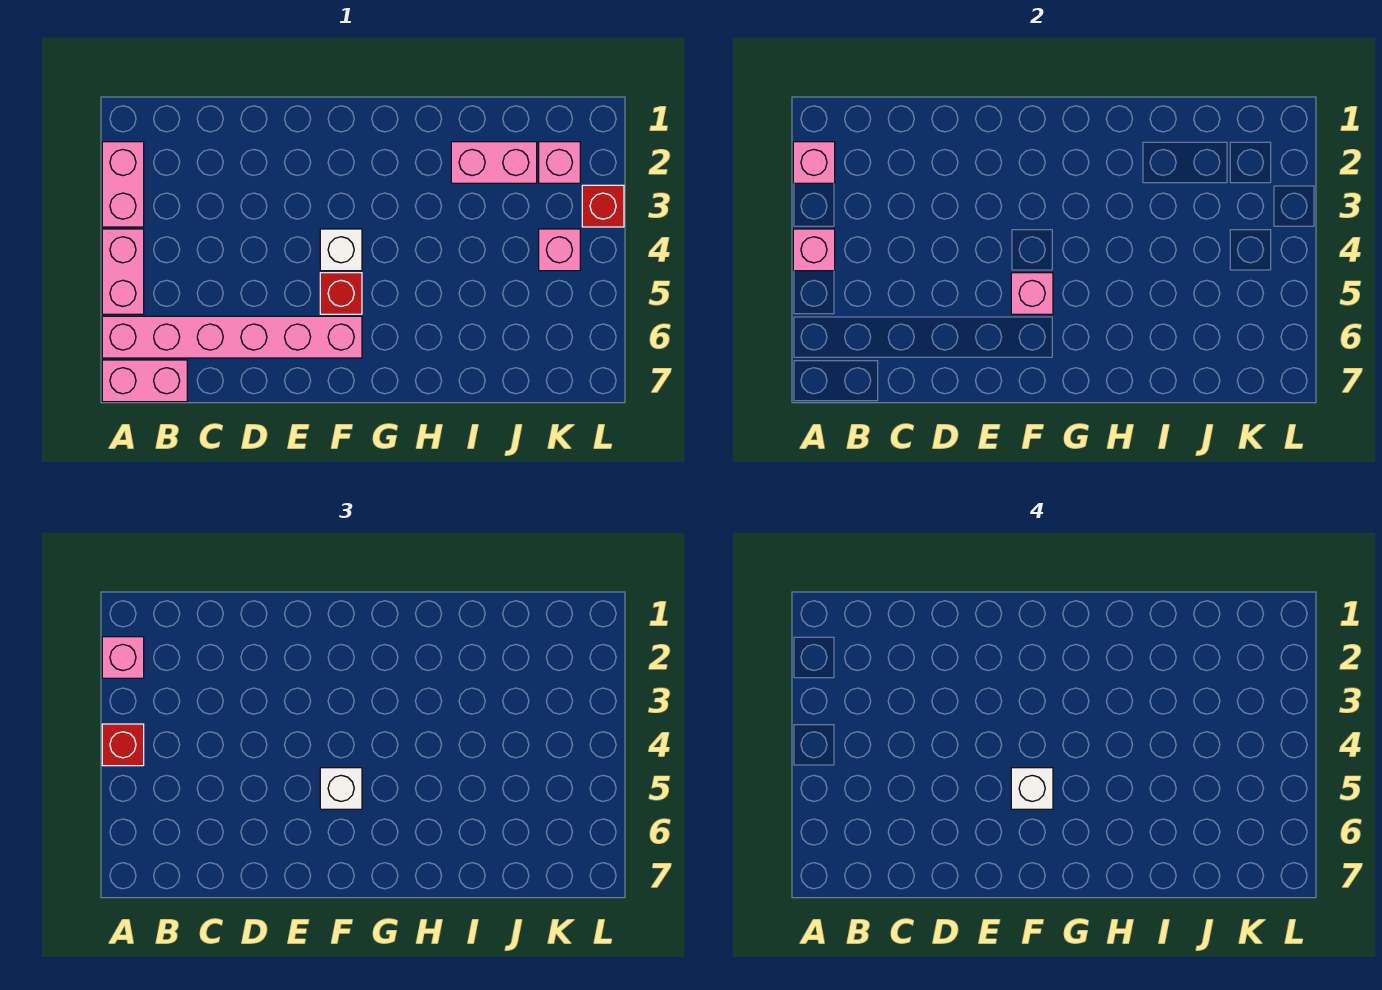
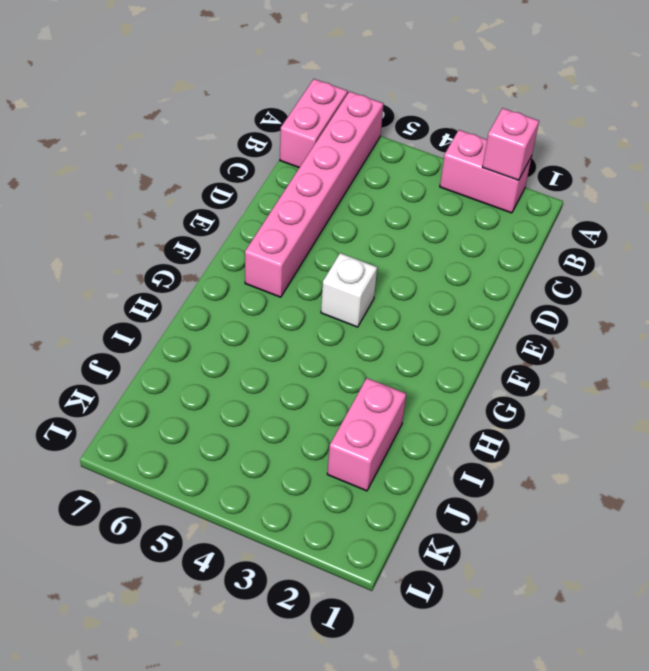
none -> pink brick A4:A5 level 1
none -> red brick F5 level 1
none -> pink brick K2 level 1

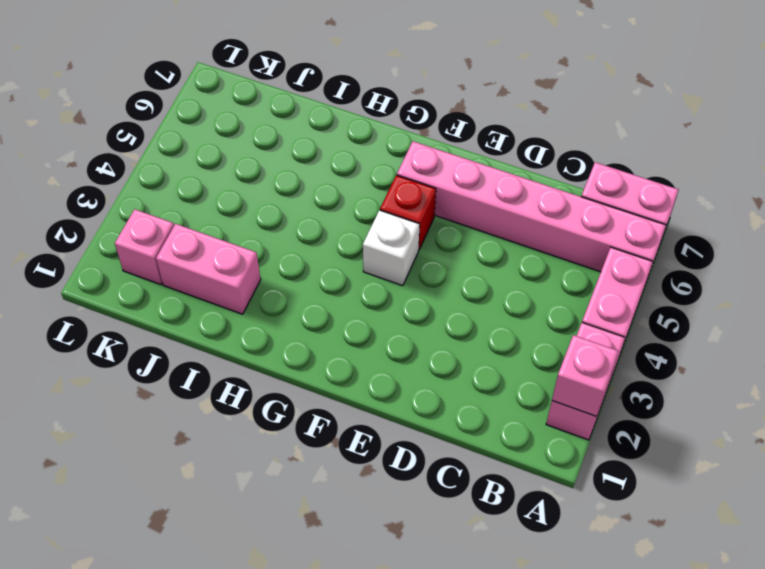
none -> pink brick K4 level 1
none -> red brick L3 level 1
none -> pink brick A4 level 2

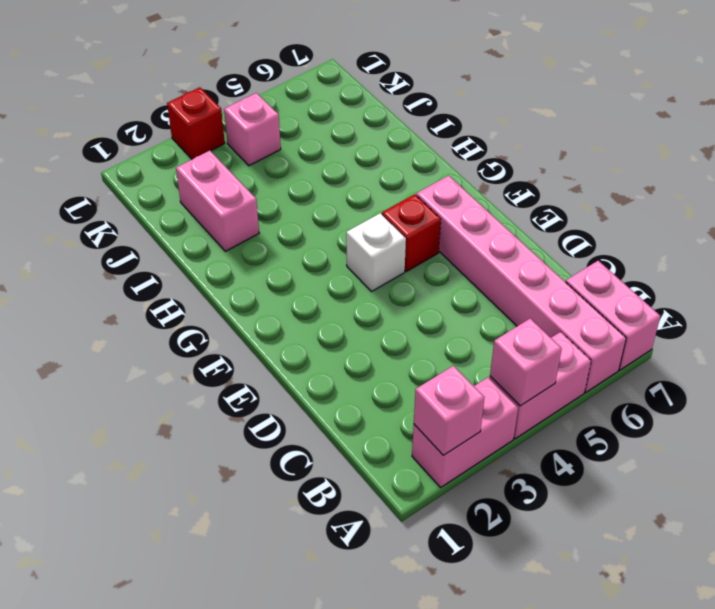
none -> pink brick K2 level 1
none -> pink brick F5 level 2
none -> pink brick A2 level 3

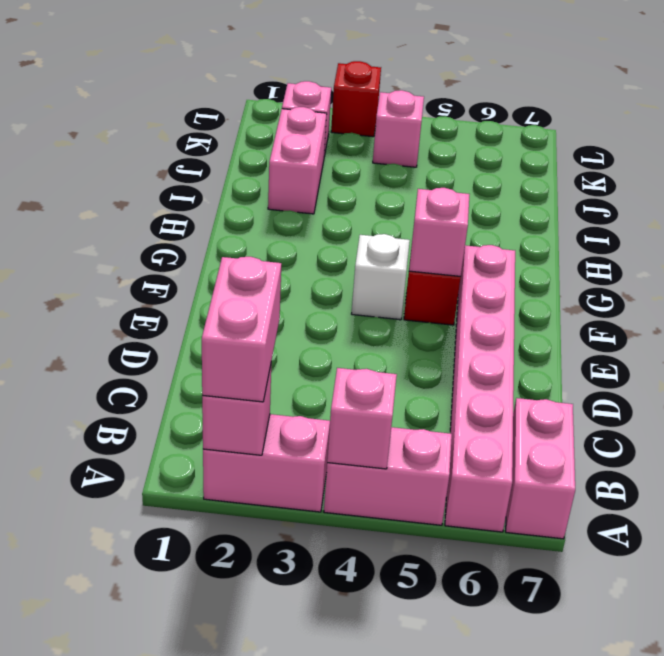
pink brick A2:B2 level 3 -> pink brick A2 level 3
none -> red brick A4 level 3
none -> white brick F5 level 3
none -> white brick F5 level 4

